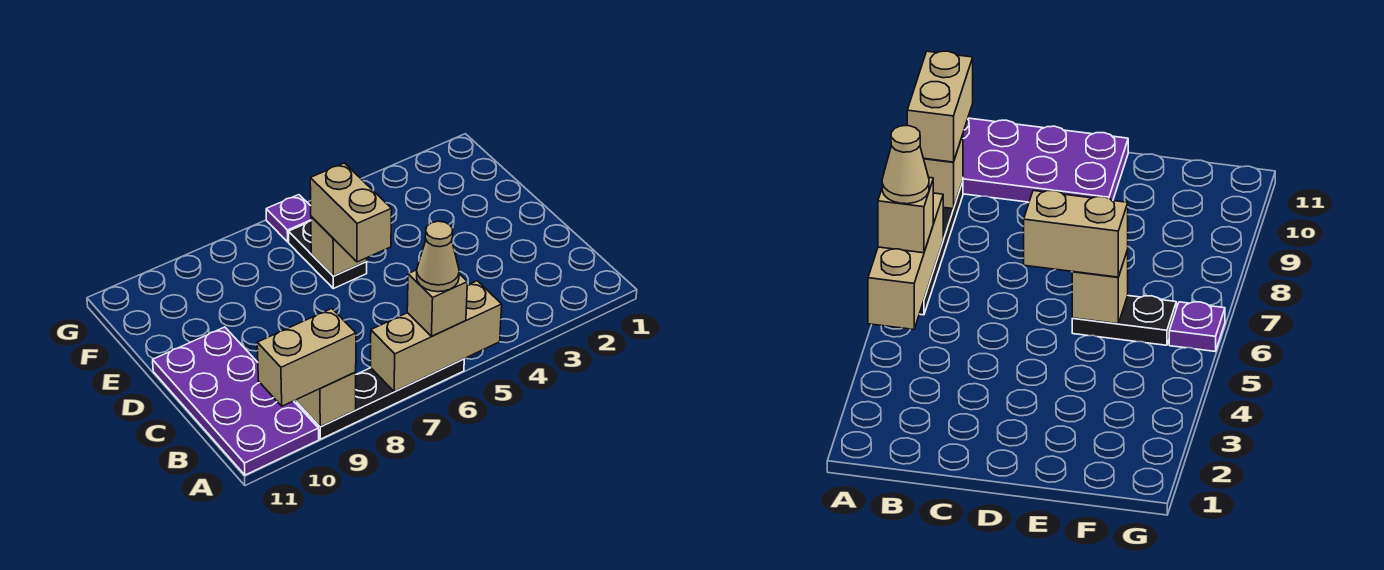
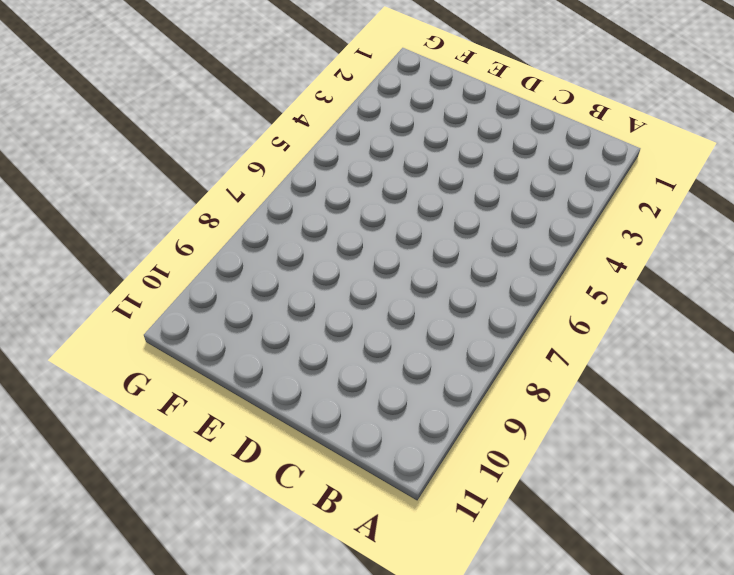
none -> black plate A6:A9 level 1
none -> purple plate A10:D11 level 1

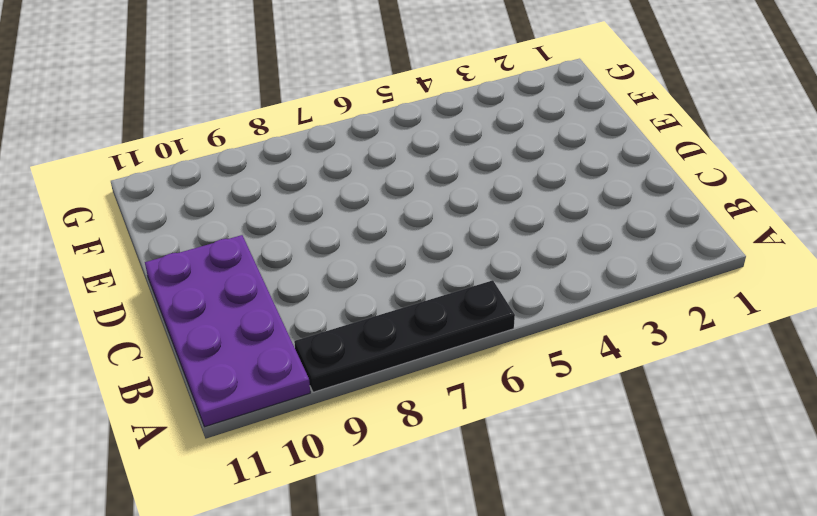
none -> black plate E6:F6 level 1
none -> purple plate G6 level 1

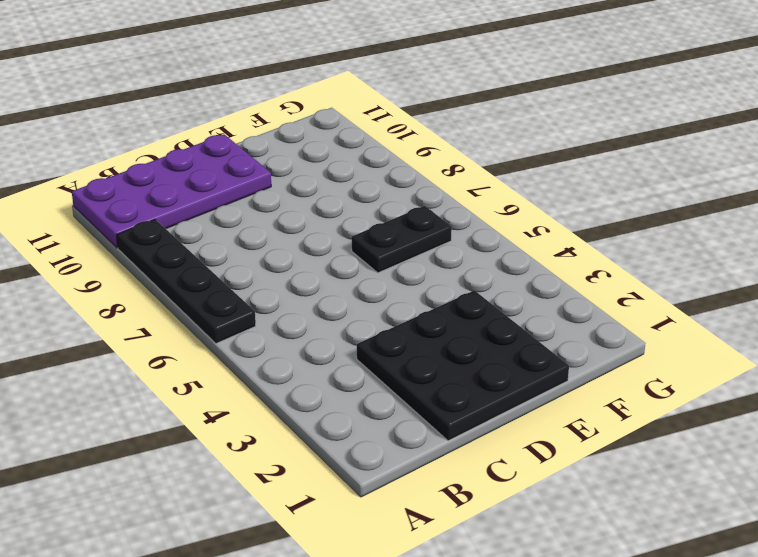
black plate C1:E3 level 1 -> none
none -> purple plate G6 level 1
none -> tan brick A5:A7 level 2

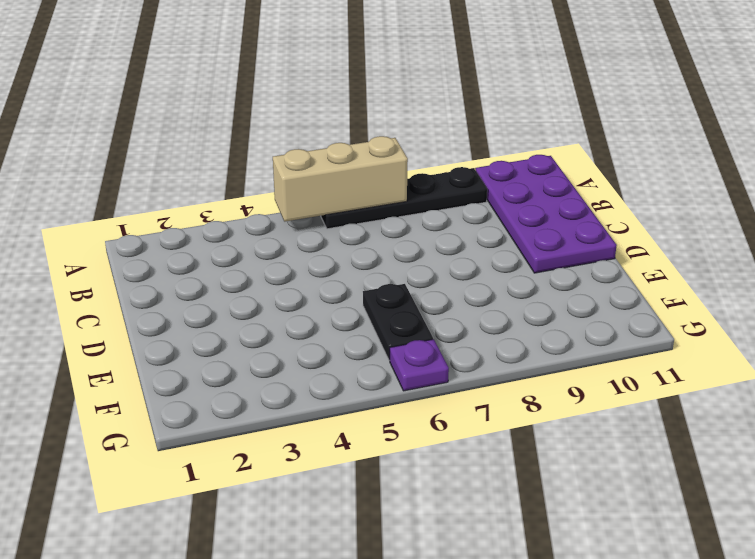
none -> tan brick A9 level 2
none -> tan brick E6 level 2

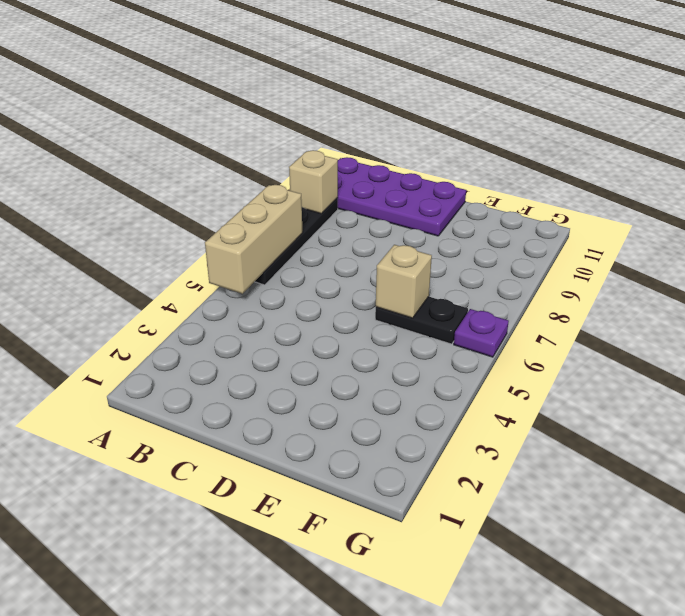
none -> tan brick A6 level 3
none -> tan brick A9:A10 level 3

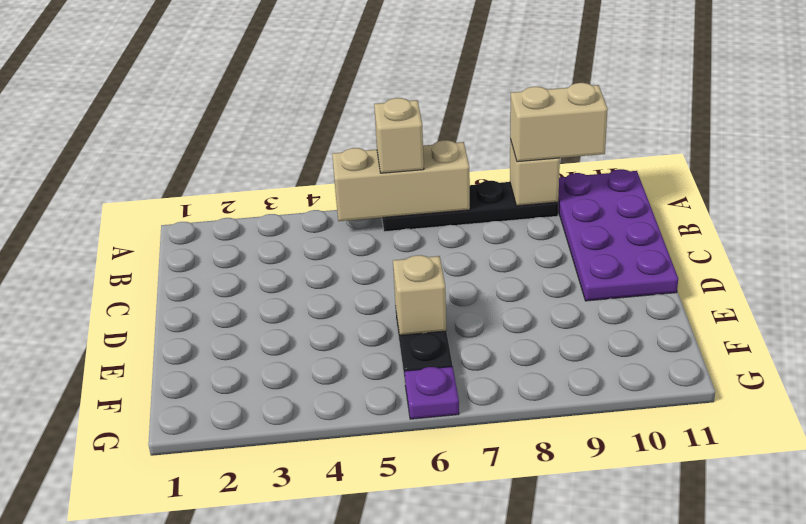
none -> tan brick D6:E6 level 3
none -> tan cone A6 level 4

